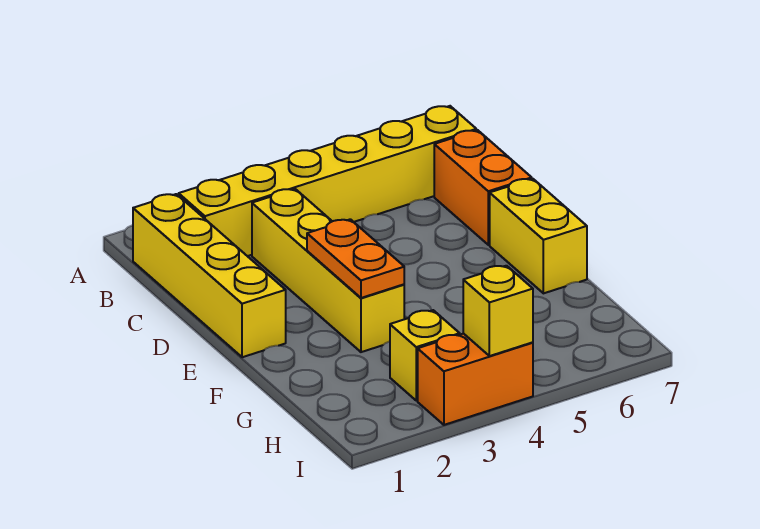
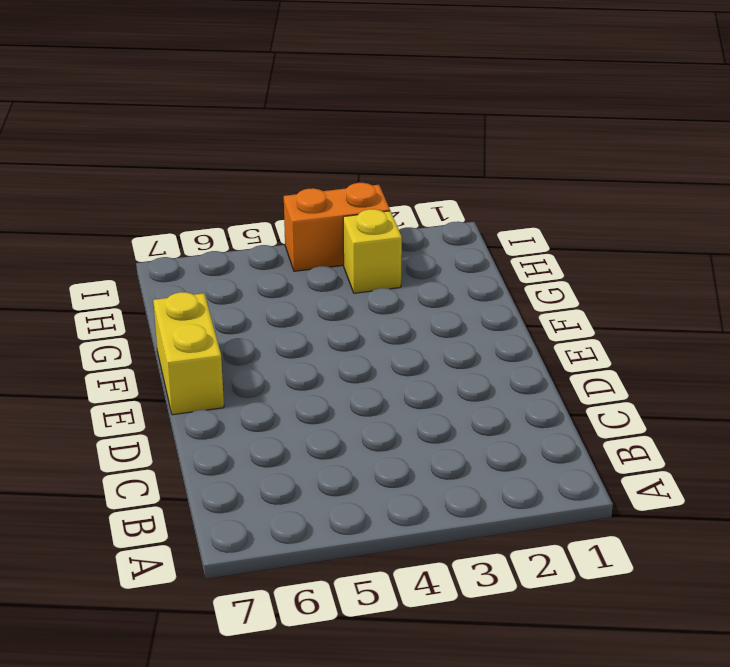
none -> yellow brick B1:E1 level 1
none -> yellow brick B2:B7 level 1

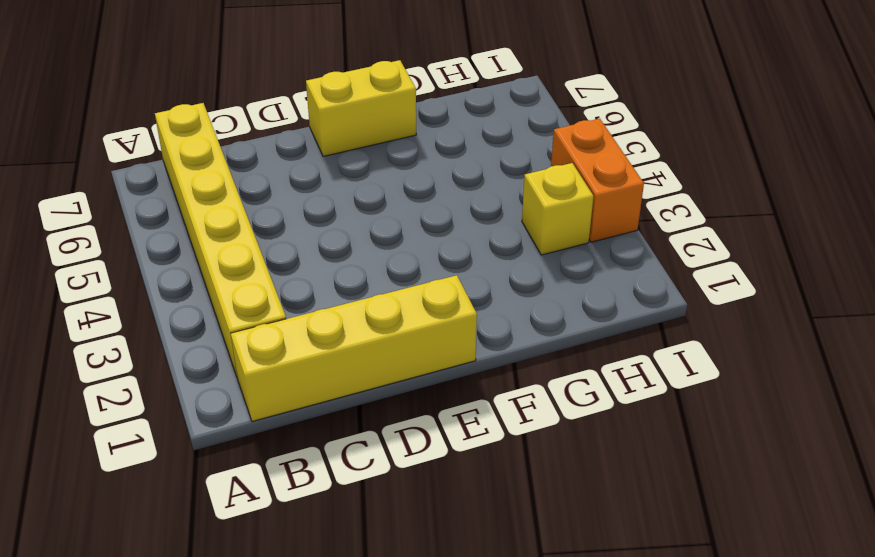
none -> yellow brick C3:F3 level 1
none -> orange brick C7:D7 level 1

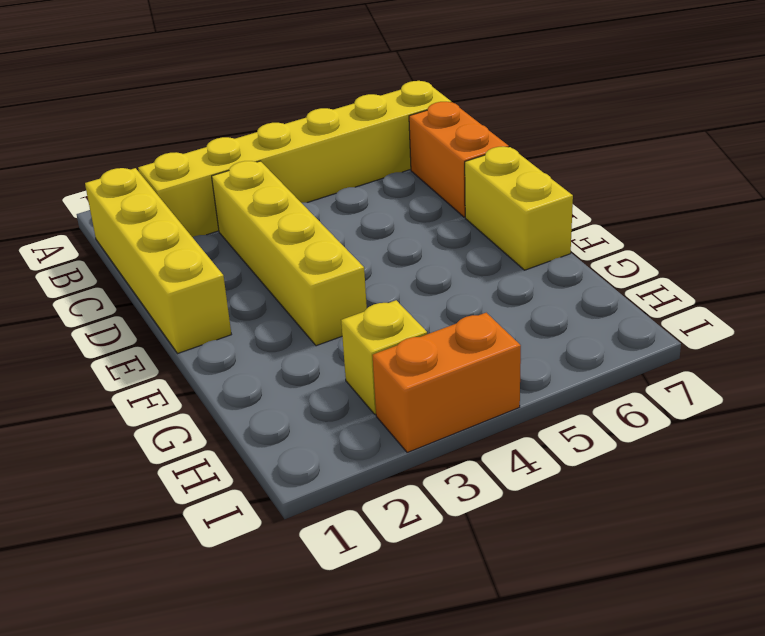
none -> orange plate E3:F3 level 2
none -> yellow brick I4 level 2

